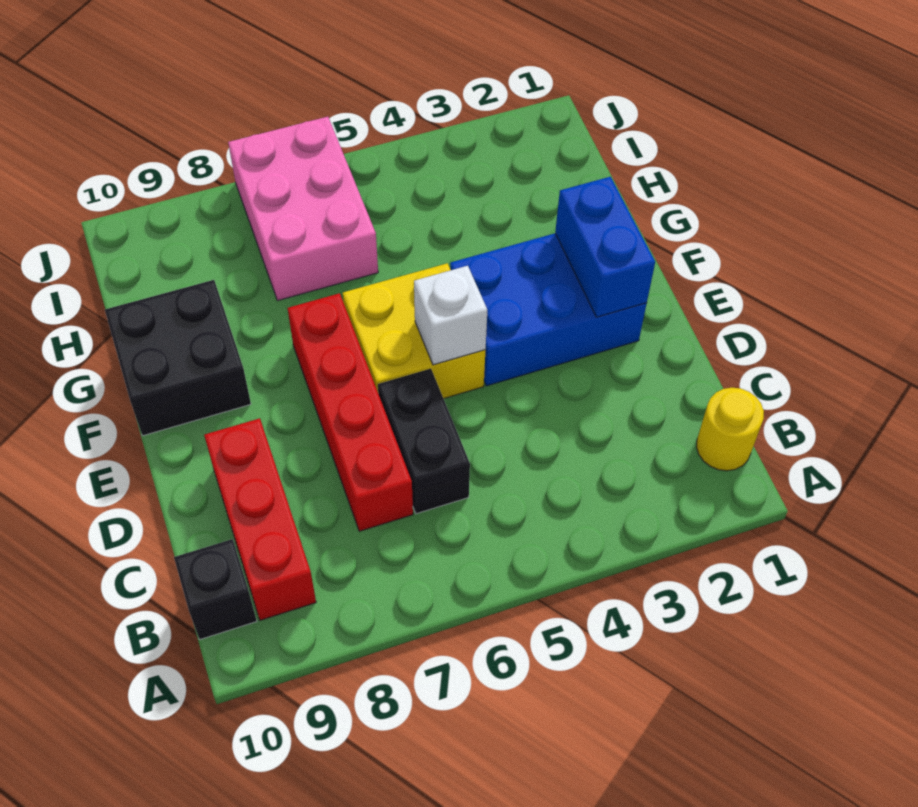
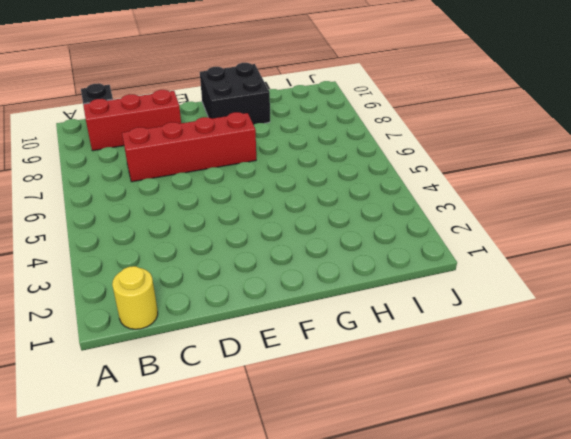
none -> black brick C6:D6 level 1
none -> blue brick E2:F4 level 1

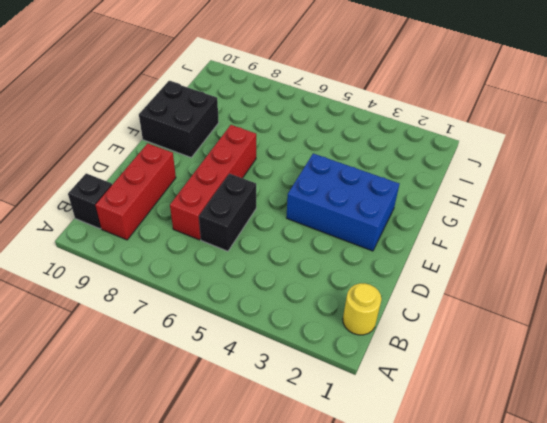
none -> yellow brick E5:F6 level 1
none -> pink brick H6:J7 level 1

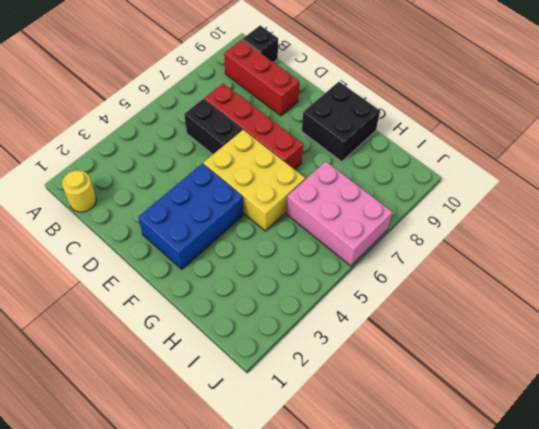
yellow brick E5:G6 level 1 -> yellow brick E5:F6 level 1
none -> blue brick E2:F2 level 2
none -> white brick E5 level 2

